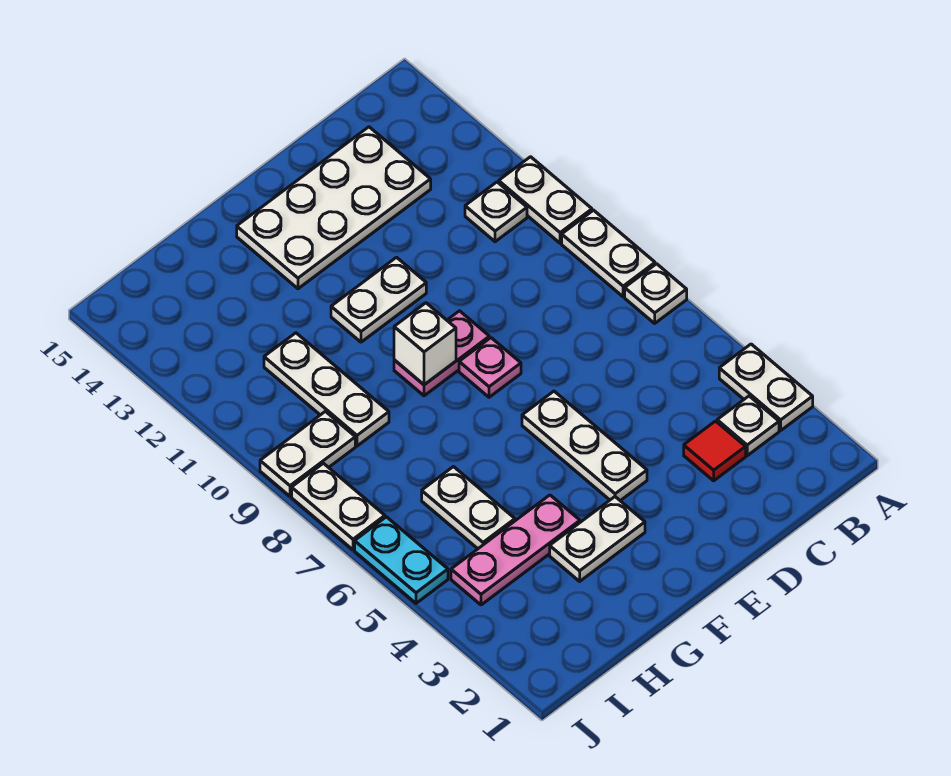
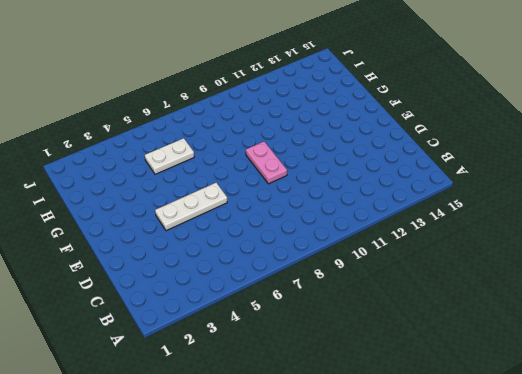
none -> white plate A3:A4 level 1
none -> white plate A7 level 1
none -> white plate A8:A9 level 1

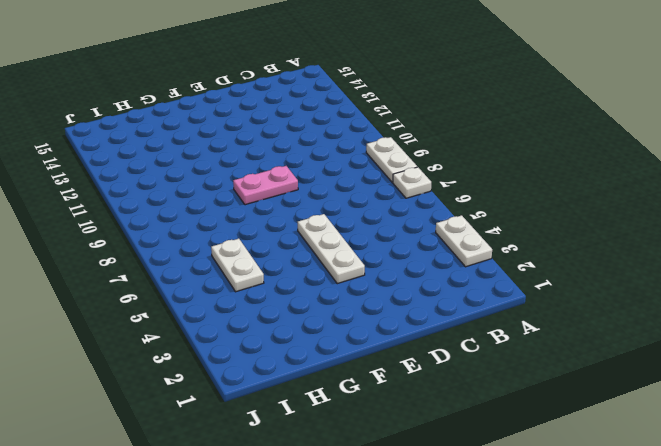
none -> white plate A10:A11 level 1
none -> white plate B3 level 1
none -> white plate B11 level 1

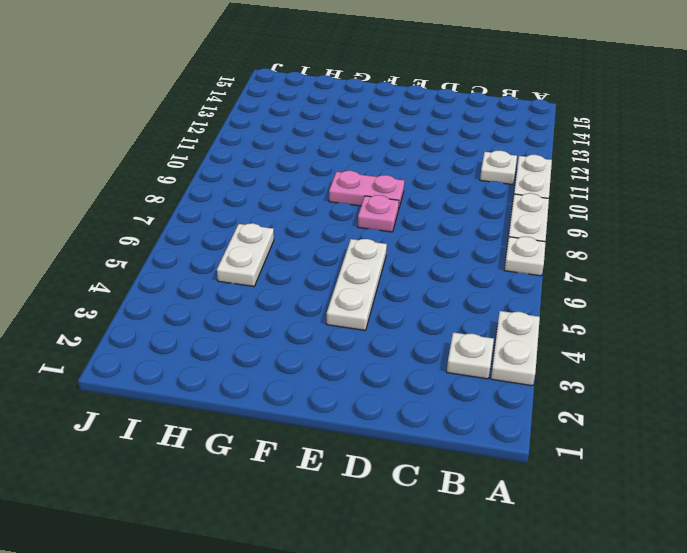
none -> red tile C3 level 1
none -> white plate C13:F14 level 1
none -> white plate E11:F11 level 1

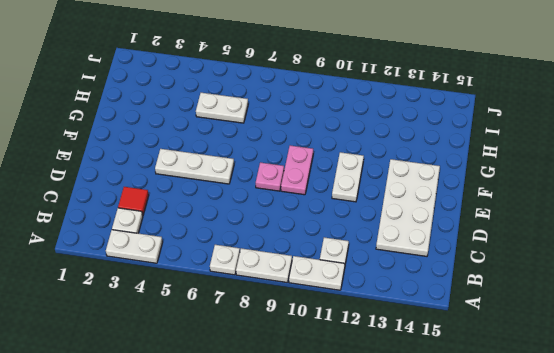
none -> white plate F3:G3 level 1
none -> pink plate G4:I4 level 1
none -> white plate H9:H11 level 1

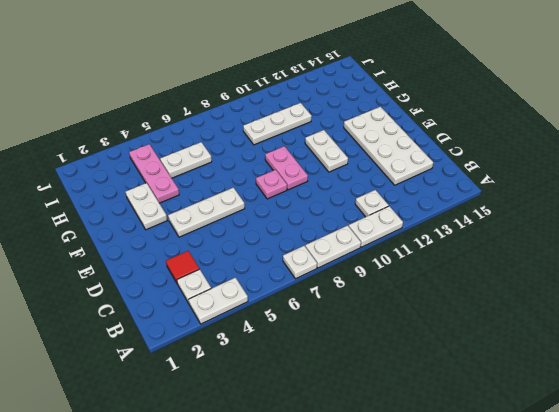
none -> white plate I9:J9 level 1
none -> cyan plate J5:J6 level 1
none -> white plate J7:J8 level 1

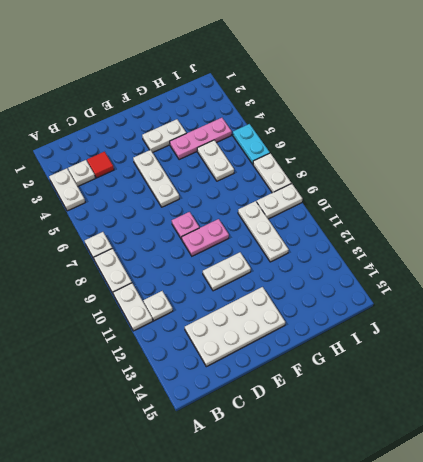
none -> white brick F9 level 2

